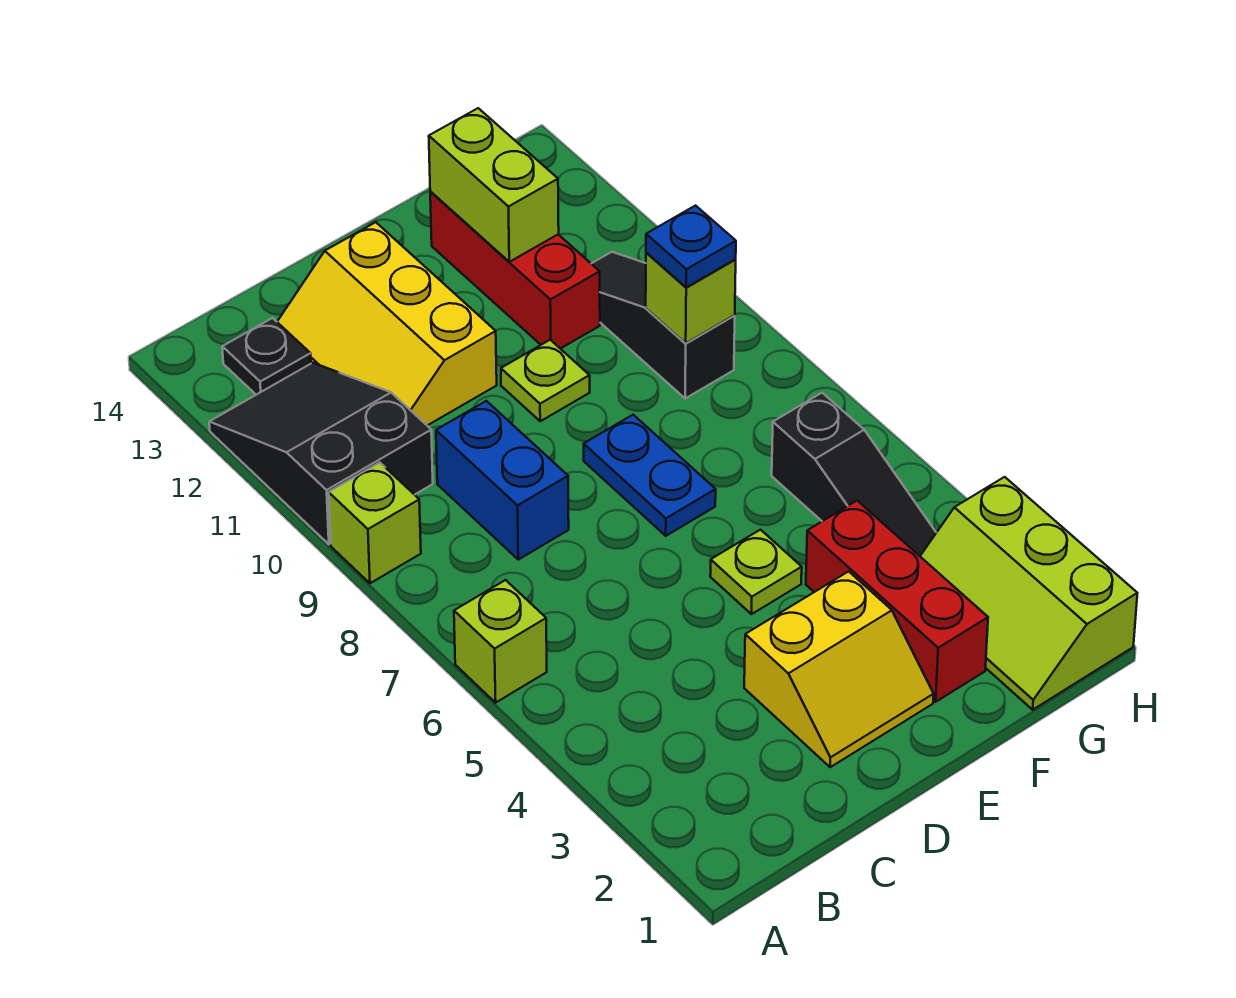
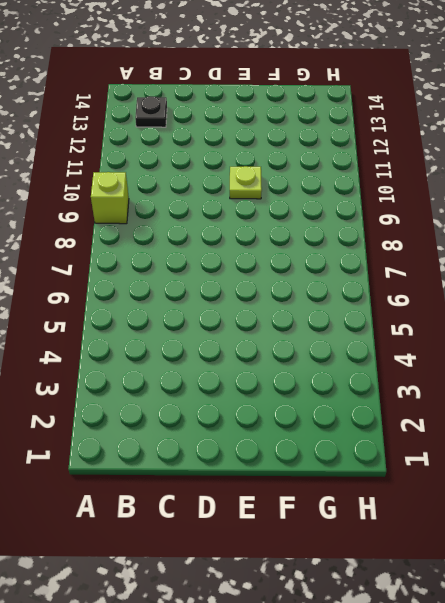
none -> lime brick A6 level 1
none -> black slope A10:B12 level 1 top 10
none -> blue brick C8:C9 level 1

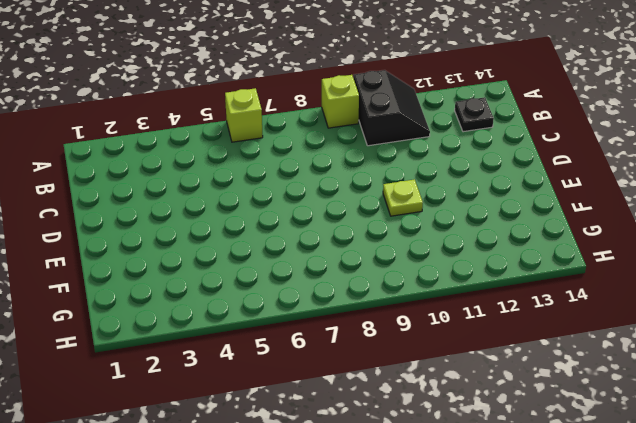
black slope A10:B11 level 1 top 10 -> black slope A10:B12 level 1 top 10
none -> blue brick C8:C9 level 1
none -> yellow slope C11:D13 level 1 top D
none -> yellow slope D2:E3 level 1 top 3

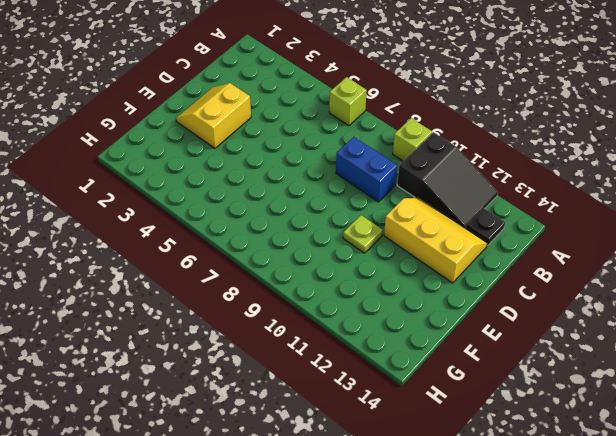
none -> lime plate E5 level 1
none -> blue plate E7:E8 level 1
none -> red brick F2:F4 level 1

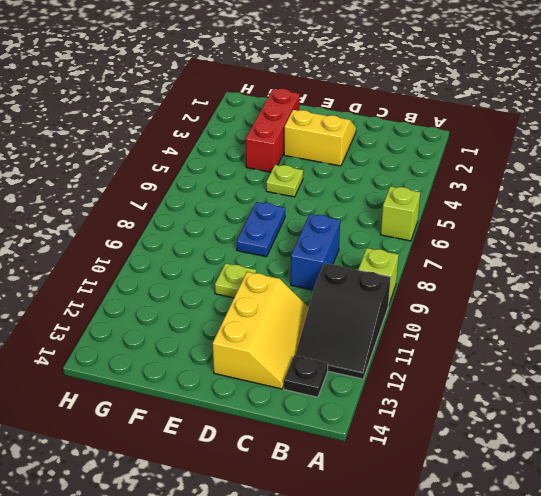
none -> red brick F11:F13 level 1
none -> lime slope G1:H3 level 1 top H
none -> black slope G4:G6 level 1 top 6

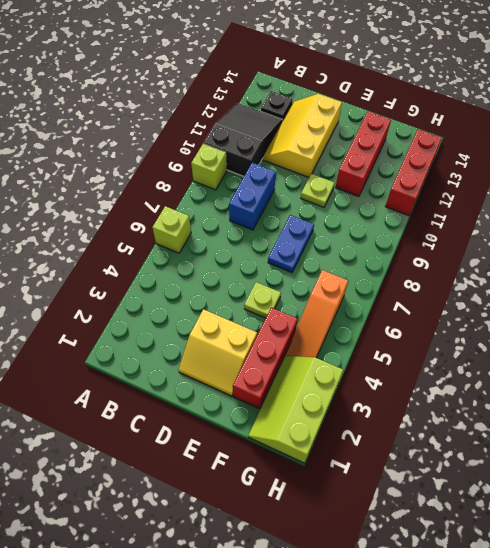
orange slope G4:G6 level 1 top 6 -> black slope G4:G6 level 1 top 6
red brick H11:H13 level 1 -> none
none -> black slope G9:G11 level 1 top 9
none -> lime brick F12:F13 level 2
none -> lime brick G9 level 2

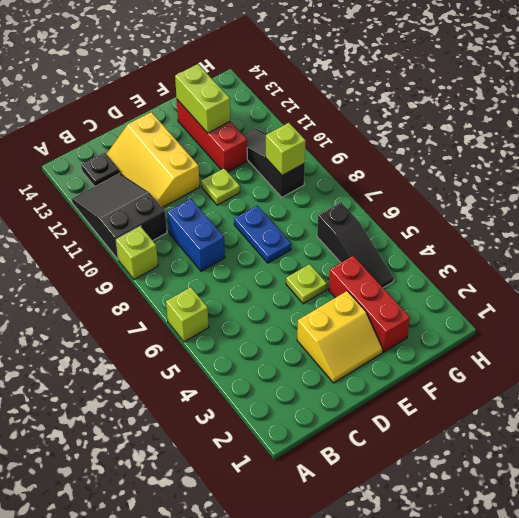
none -> lime slope G1:H3 level 1 top H
none -> blue plate G9 level 3

